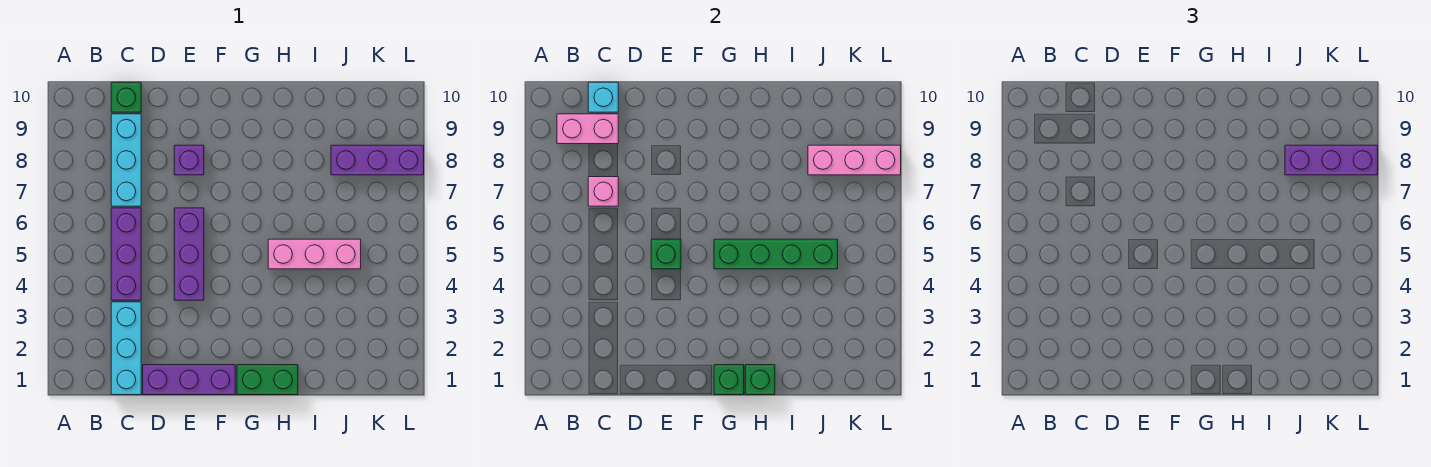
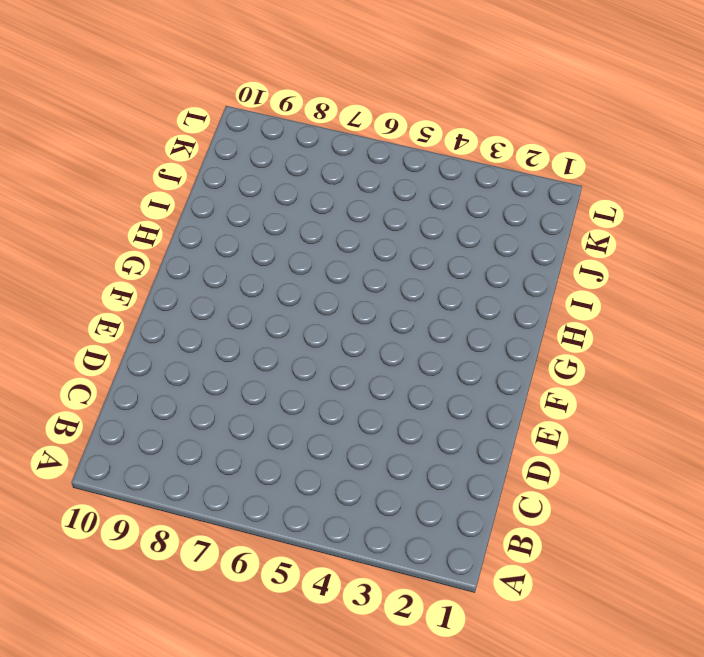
none -> cyan brick C1:C3 level 1
none -> purple brick C4:C6 level 1
none -> cyan brick C7:C9 level 1

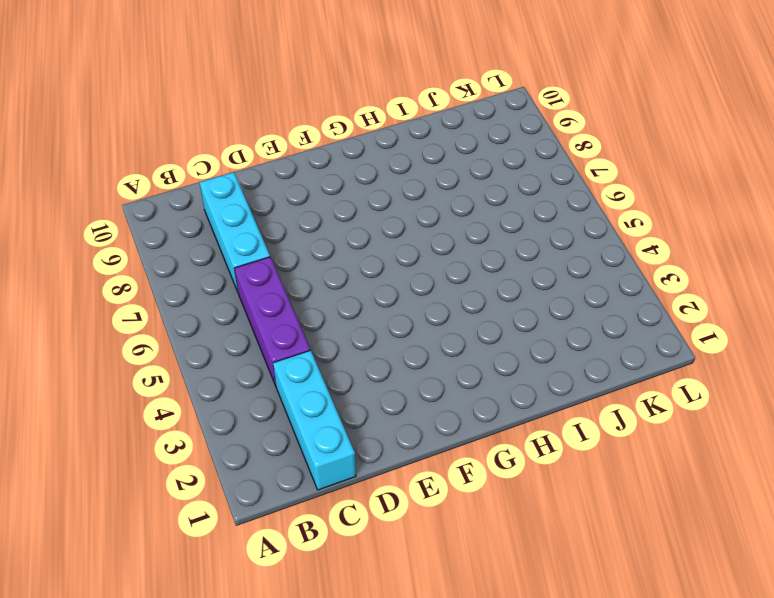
none -> green brick C10 level 1
none -> purple brick D1:F1 level 1
none -> purple brick E4:E6 level 1

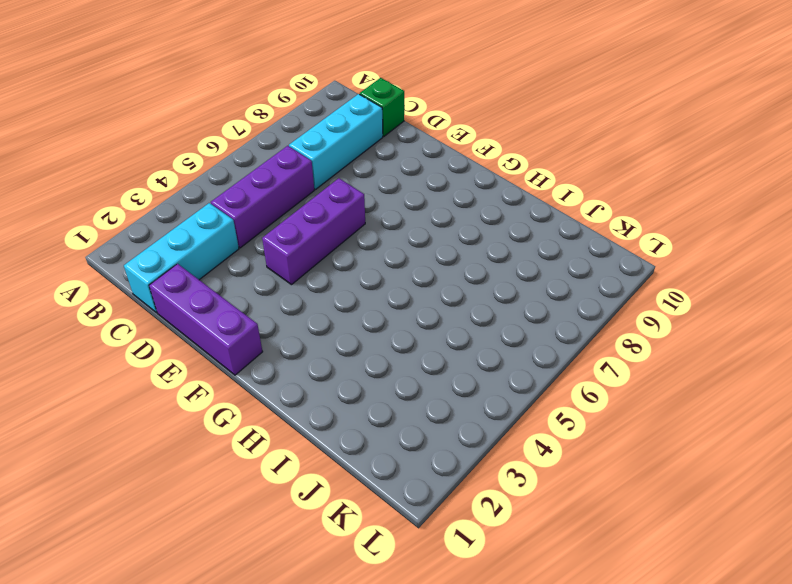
none -> purple brick E8 level 1
none -> green brick G1:H1 level 1
none -> pink brick H5:J5 level 1

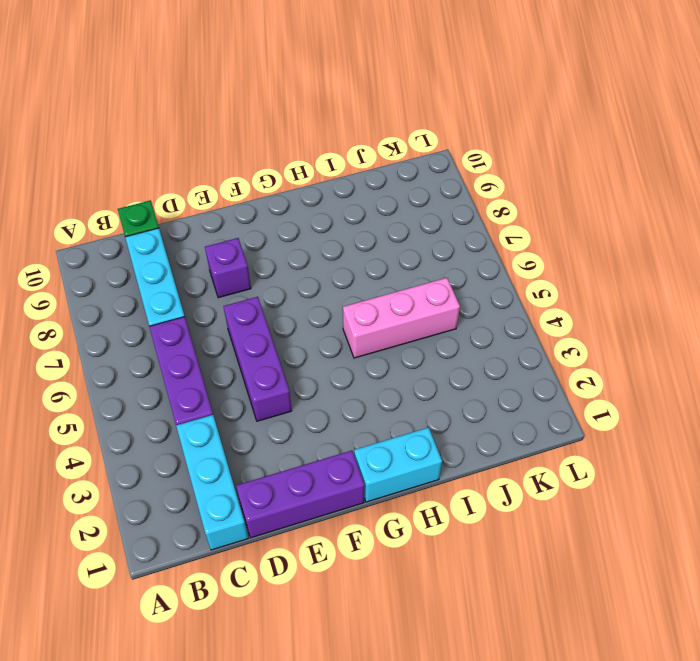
cyan brick G1:H1 level 1 -> green brick G1:H1 level 1
none -> purple brick J8:L8 level 1
none -> pink brick B9:C9 level 2
none -> pink brick C7 level 2

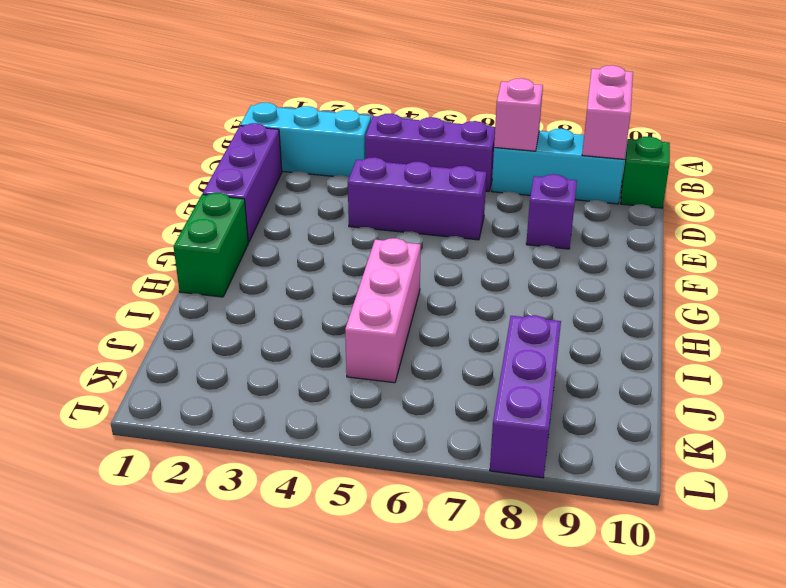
none -> cyan brick C10 level 2
none -> green brick E5 level 2
none -> green brick G1 level 2

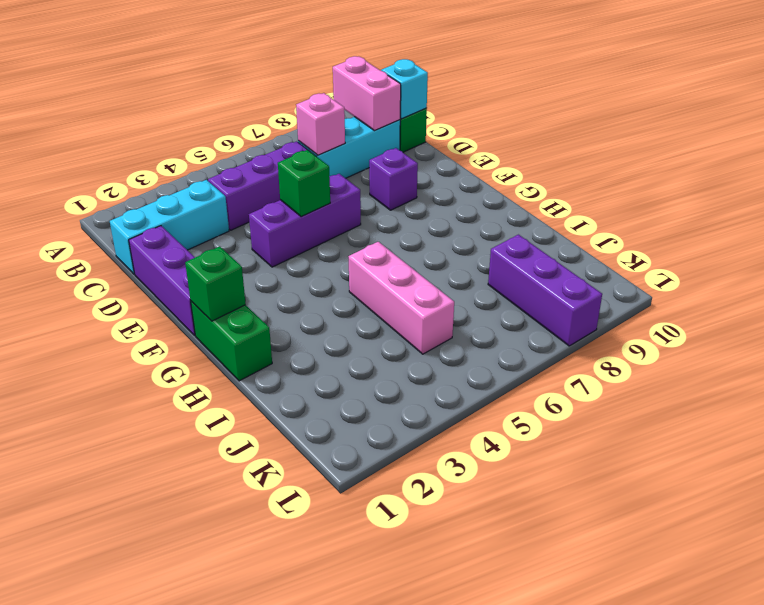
none -> green brick G5:J5 level 2
none -> green brick H1 level 2
none -> pink brick J8:L8 level 2

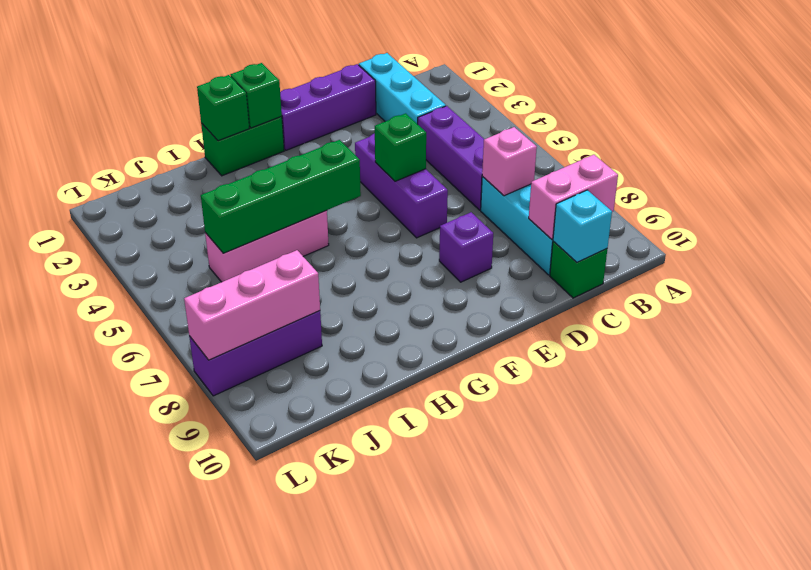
none -> purple brick J8:L8 level 3

